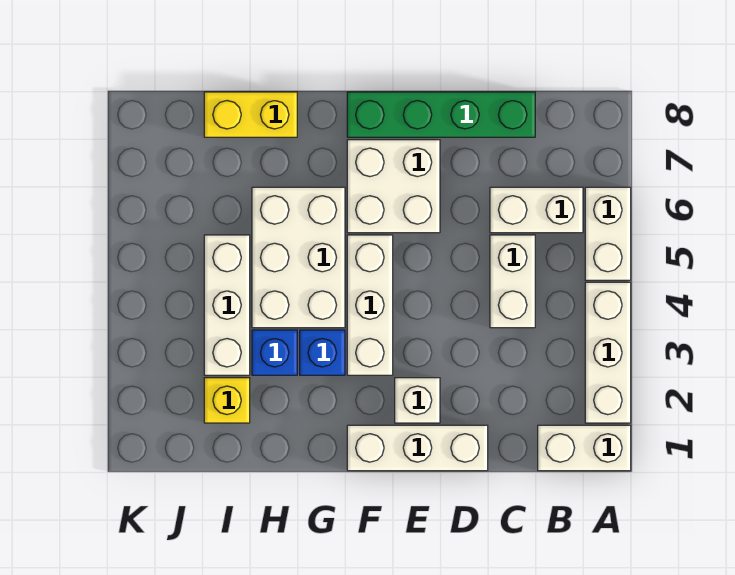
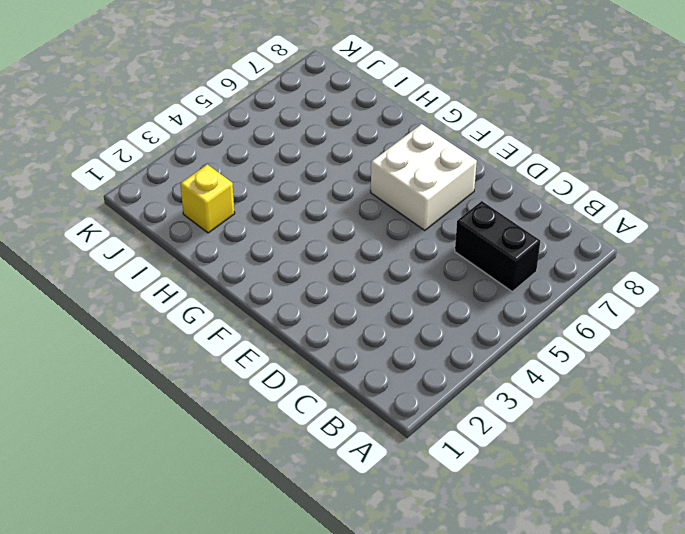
black brick B6:C6 level 1 -> white brick B6:C6 level 1
none -> white brick A1:B1 level 1
none -> white brick A2:A4 level 1
none -> white brick A5:A6 level 1

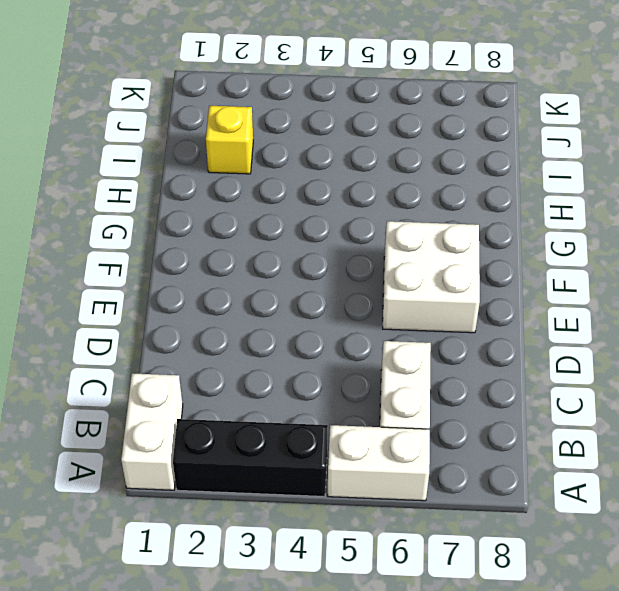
black brick A2:A4 level 1 -> white brick A2:A4 level 1
none -> white brick C4:C5 level 1
none -> green brick C8:F8 level 1
none -> white brick D1:F1 level 1

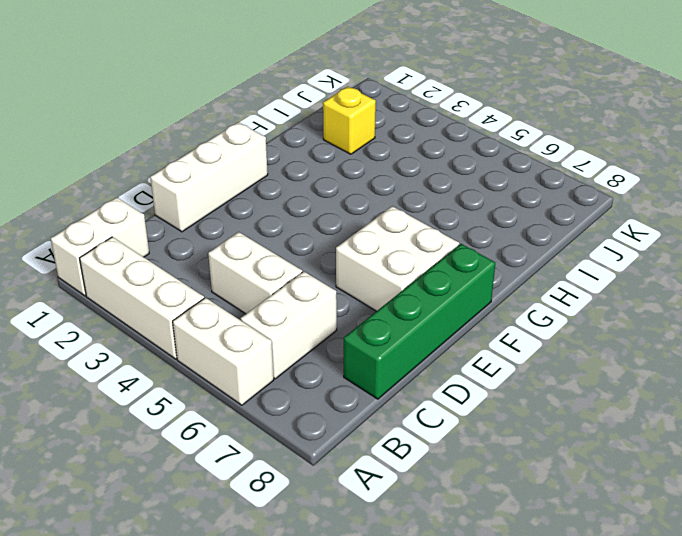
none -> white brick E2 level 1
none -> white brick F3:F5 level 1
none -> blue brick G3 level 1

